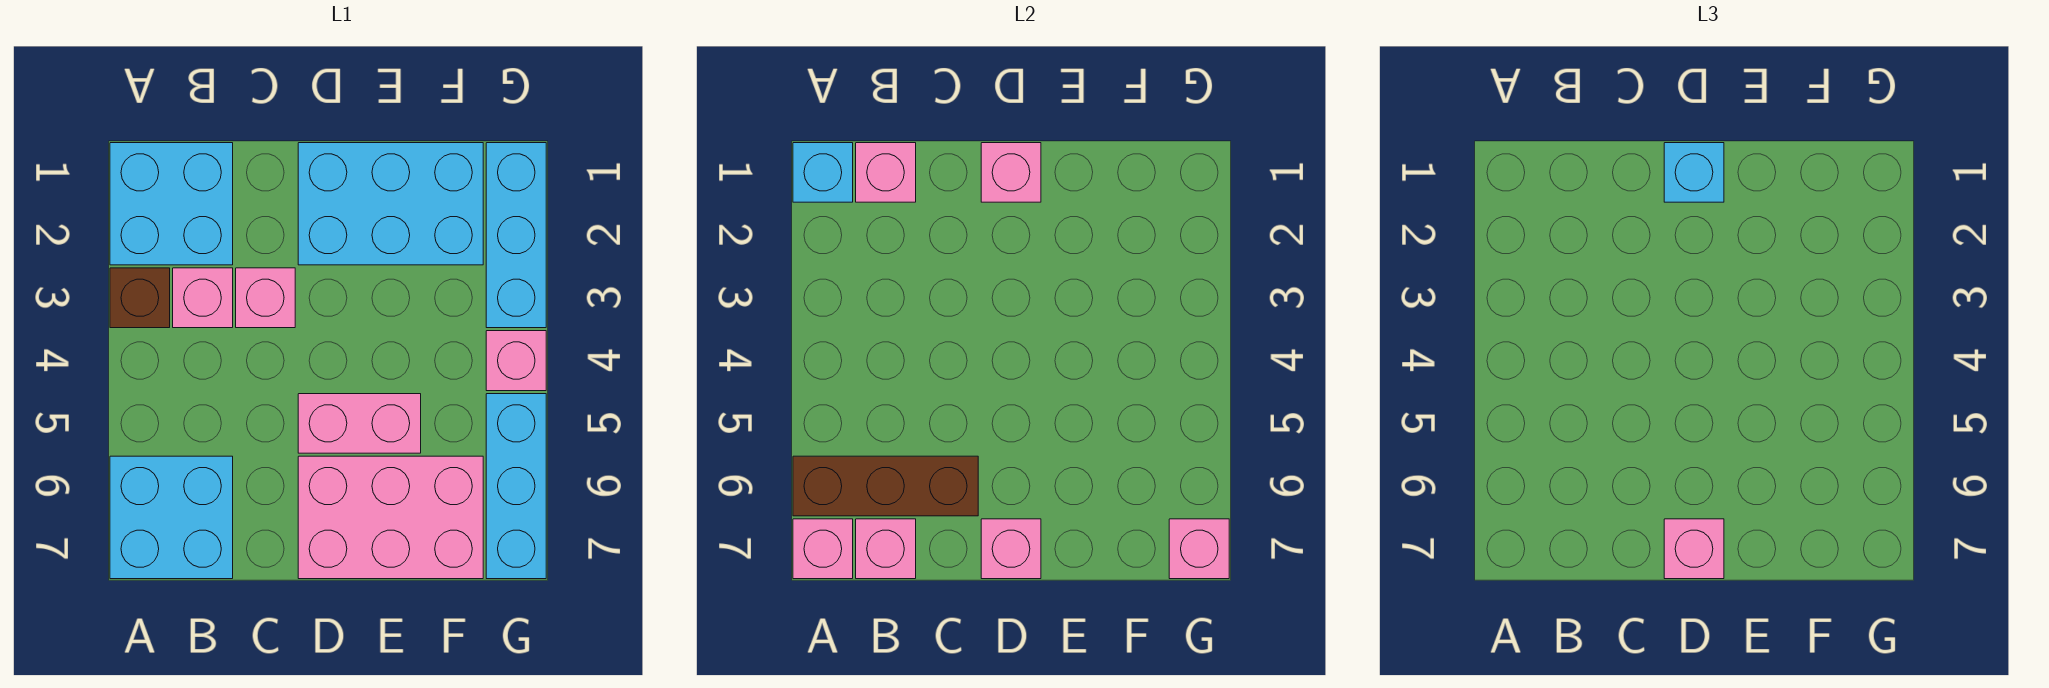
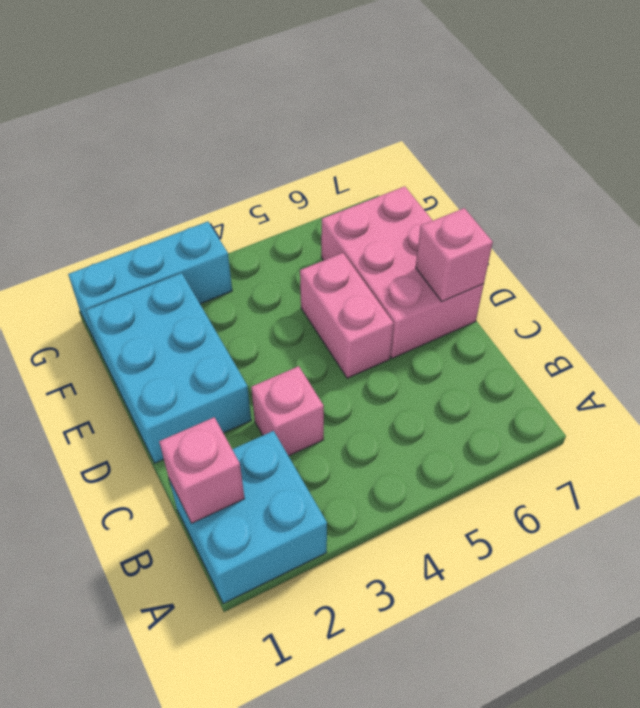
none -> brown brick A3 level 1
none -> cyan brick A6:B7 level 1
none -> pink brick B3 level 1

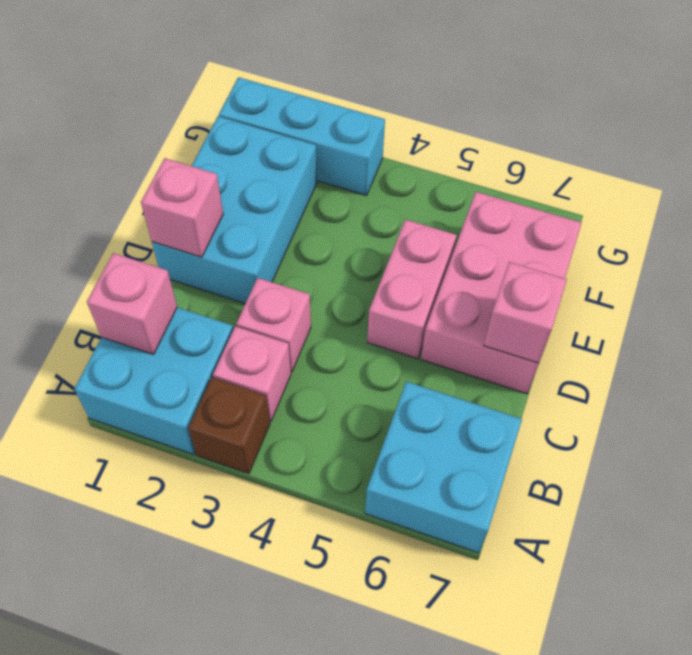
none -> pink brick G4 level 1
none -> cyan brick G5:G7 level 1
none -> cyan brick A1 level 2

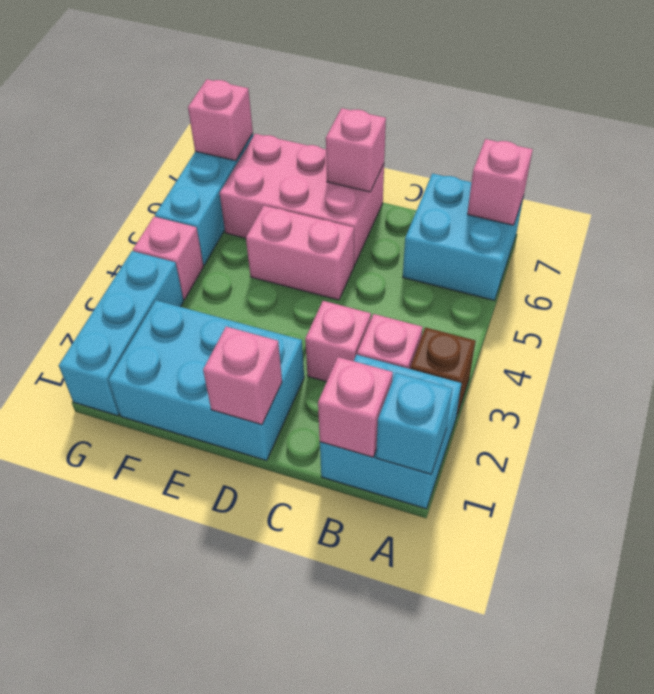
none -> brown brick A6:C6 level 2
none -> pink brick B7 level 2
none -> cyan brick D1 level 3

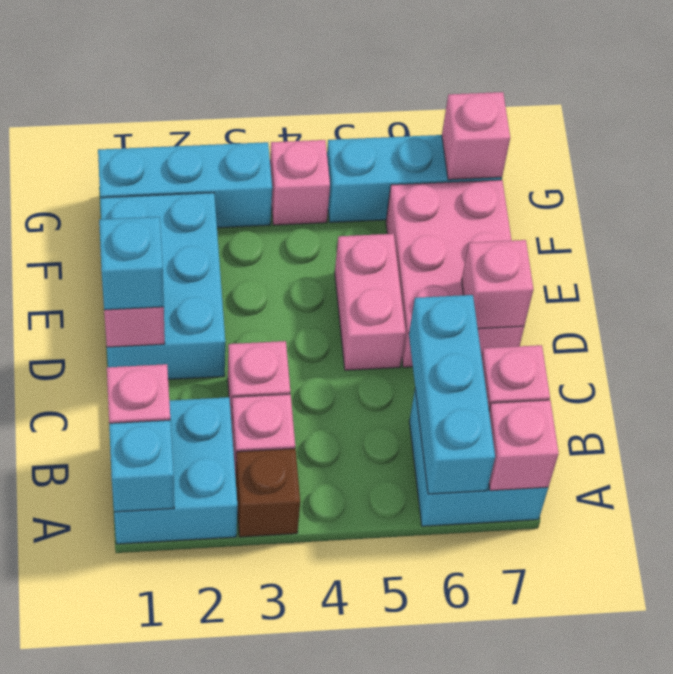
cyan brick A6:C6 level 2 -> brown brick A6:C6 level 2
none -> pink brick D7 level 3

